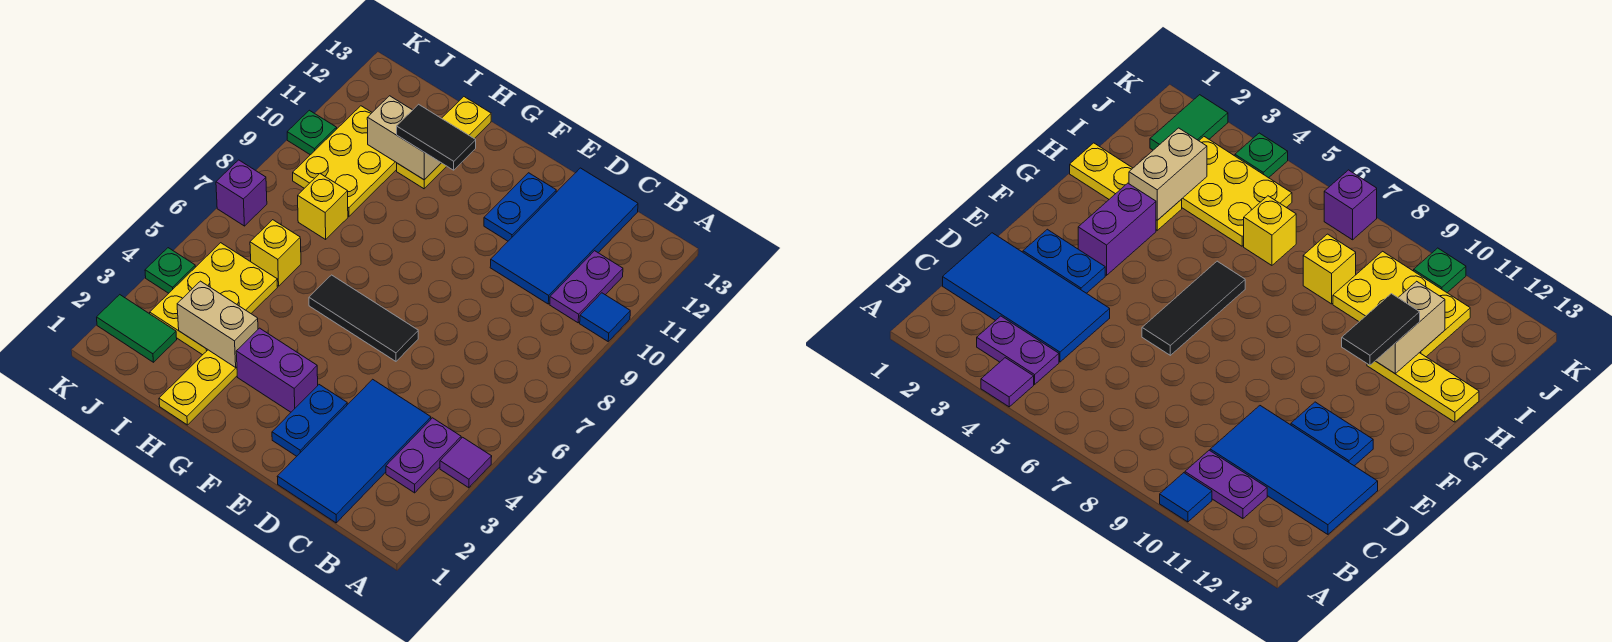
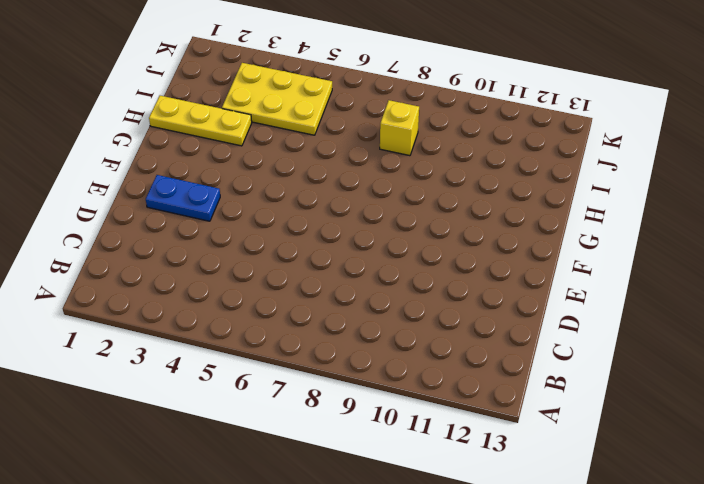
none -> purple tile A4 level 1
none -> blue tile A10 level 1
none -> purple plate B3:B4 level 1

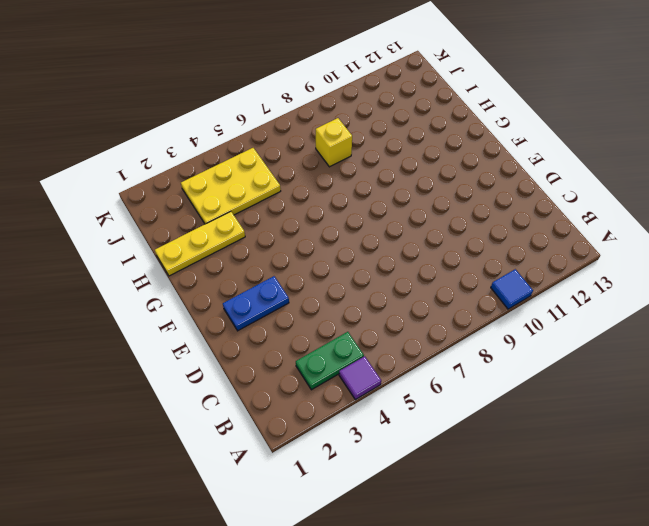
green plate B3:B4 level 1 -> purple plate B3:B4 level 1
none -> purple plate B10:B11 level 1
none -> blue tile C1:D4 level 1
none -> blue tile C10:D13 level 1

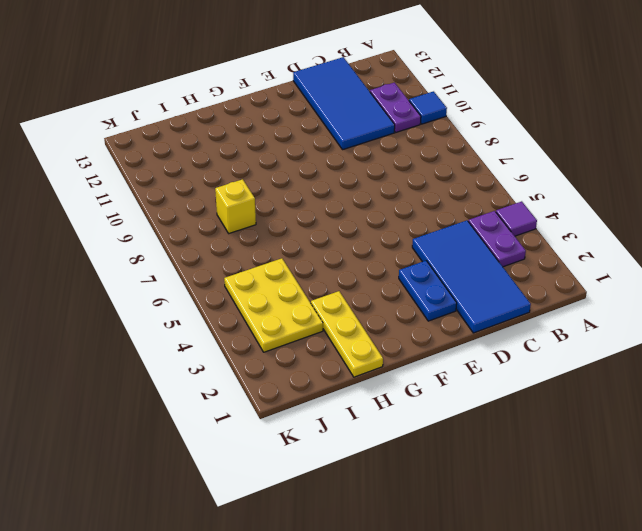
none -> black tile E6:G6 level 1
none -> blue plate E11:E12 level 1
none -> purple brick F3:G3 level 1

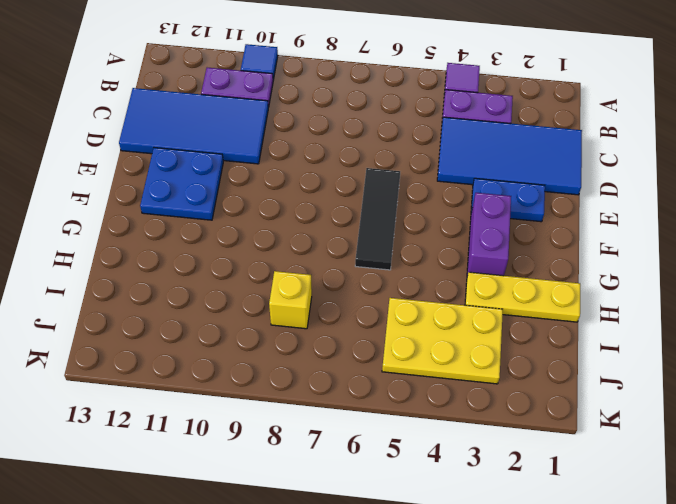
blue plate E11:F12 level 1 -> blue plate E11:E12 level 1
none -> yellow plate H11:H13 level 1
none -> yellow brick I6 level 1
none -> yellow plate I9:J11 level 1

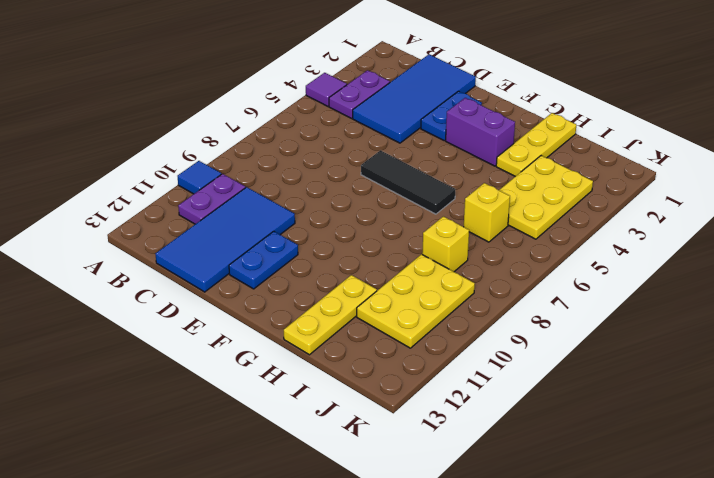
none -> green tile J2:K2 level 1
none -> green plate K4 level 1
none -> purple brick K7 level 1

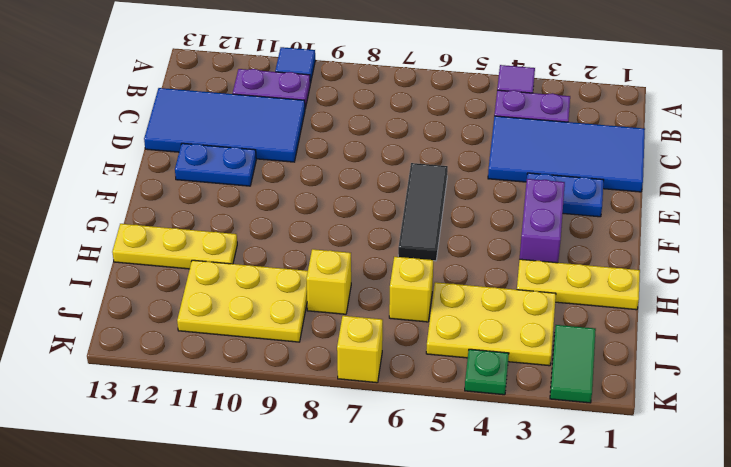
yellow brick K7 level 1 -> purple brick K7 level 1
none -> green plate K10 level 1
none -> tan brick H3:I3 level 2
none -> tan brick H11:I11 level 2

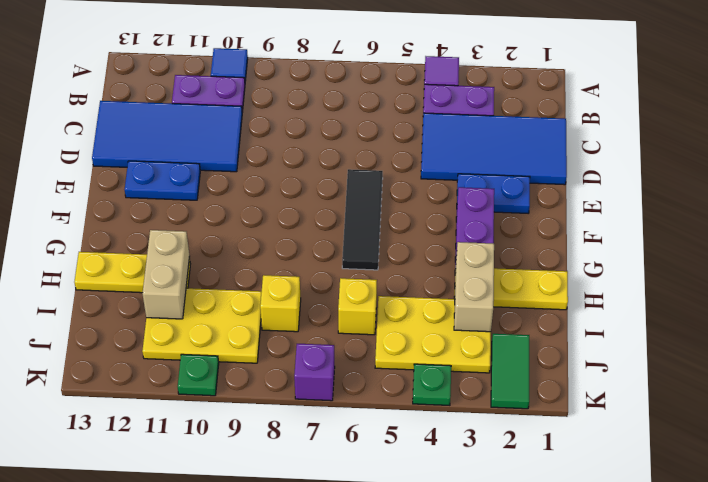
none -> black tile G11:H11 level 3

